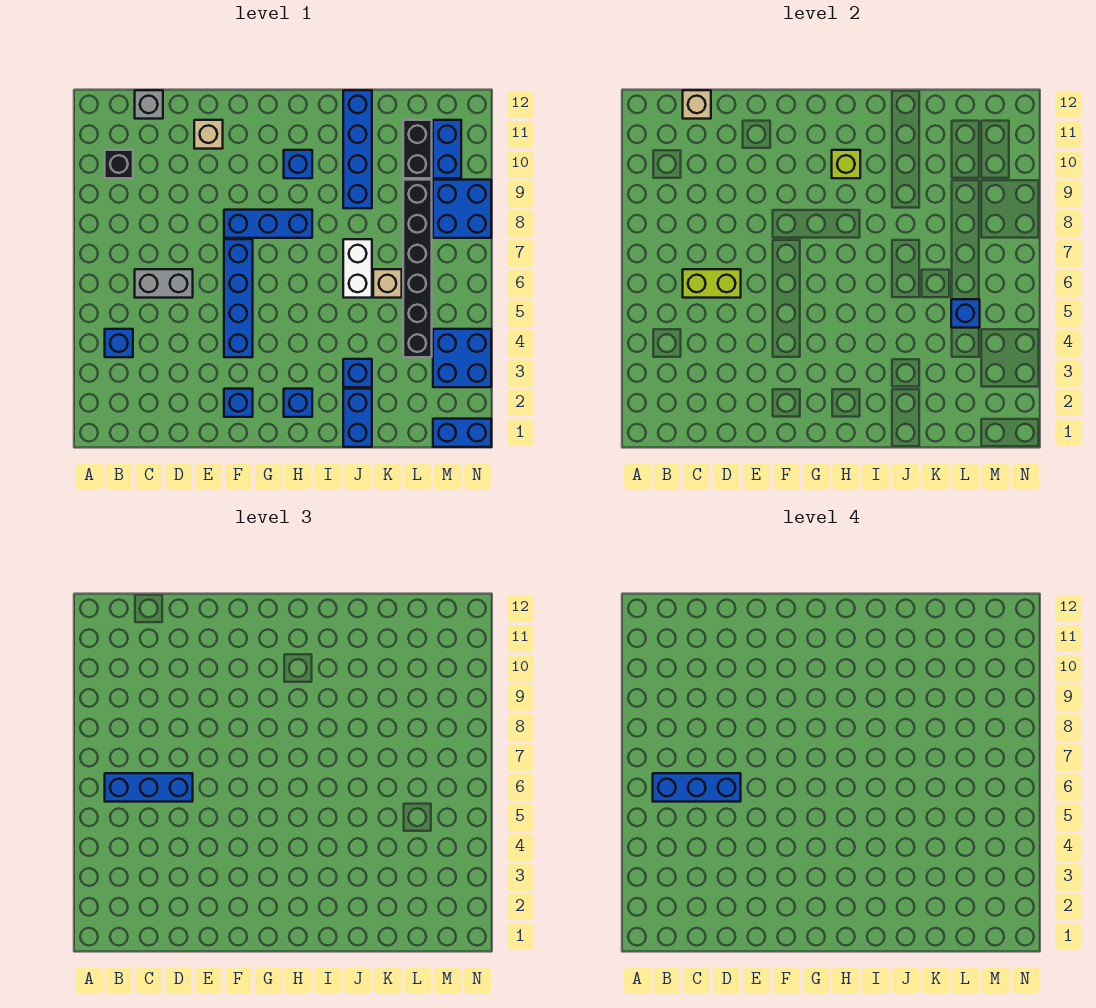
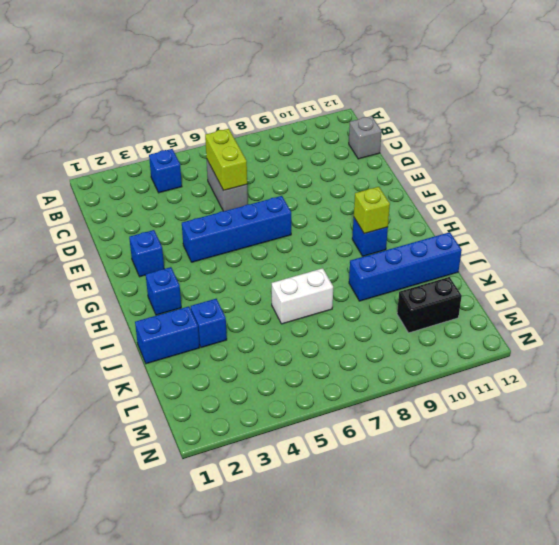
none -> black brick B10 level 1
none -> tan brick E11 level 1
none -> blue brick F8:H8 level 1

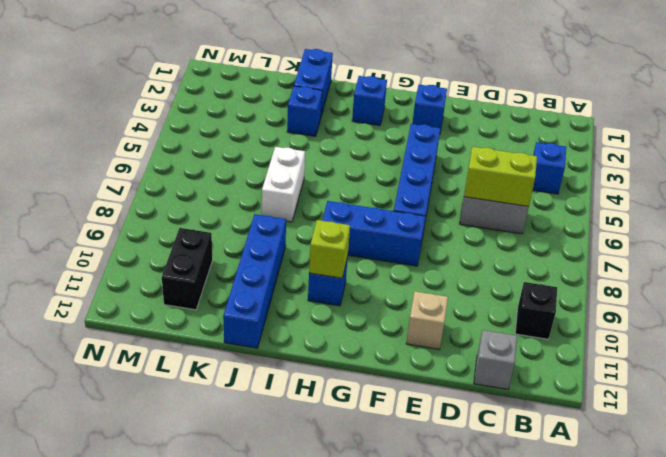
none -> tan brick K6 level 1
none -> black brick L4:L9 level 1
none -> blue brick M1:N1 level 1

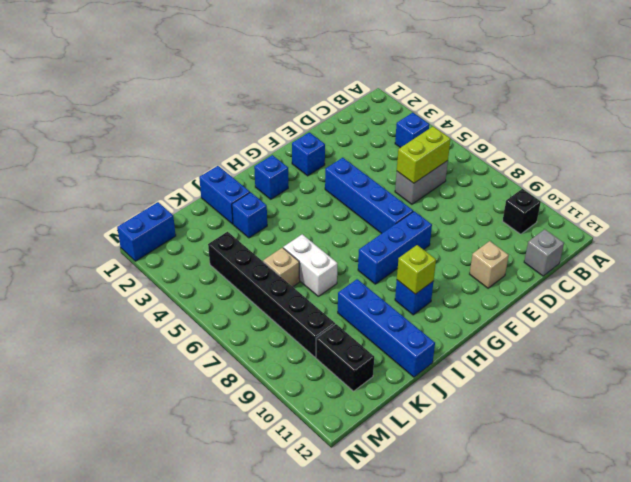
none -> blue brick M3:N4 level 1
none -> blue brick M8:N9 level 1
none -> blue brick M10:M11 level 1

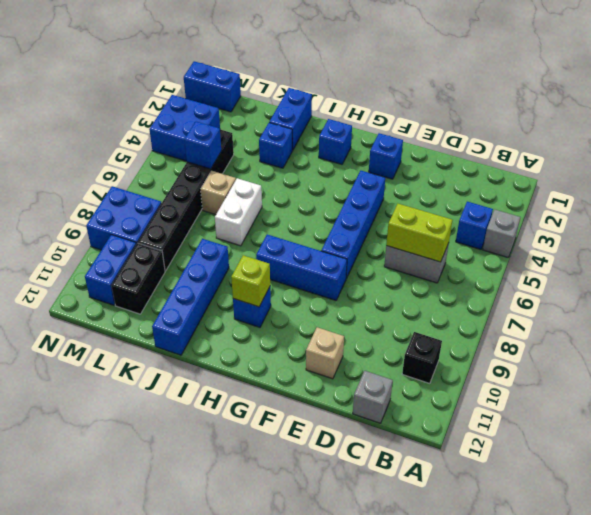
grey brick A4 level 1 -> none
none -> tan brick C12 level 2
none -> blue brick B6:D6 level 3
none -> blue brick B6:D6 level 4

